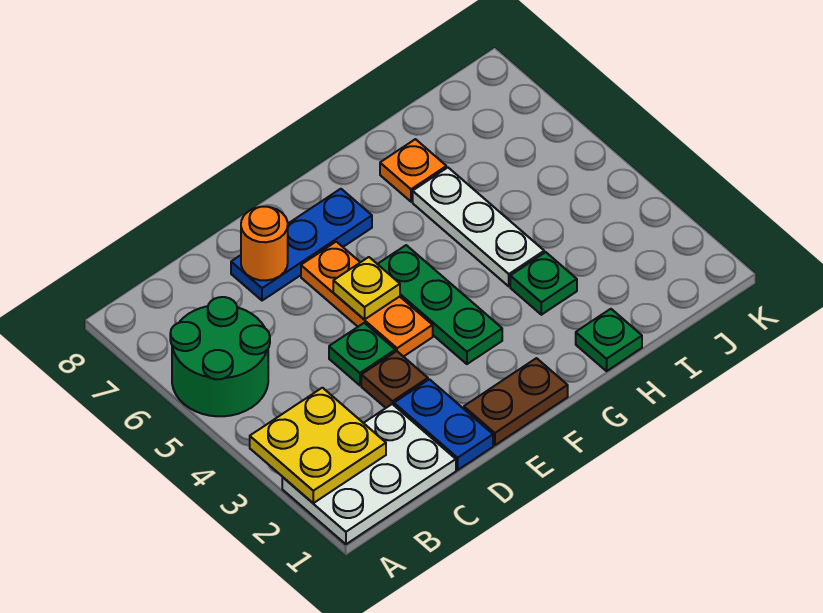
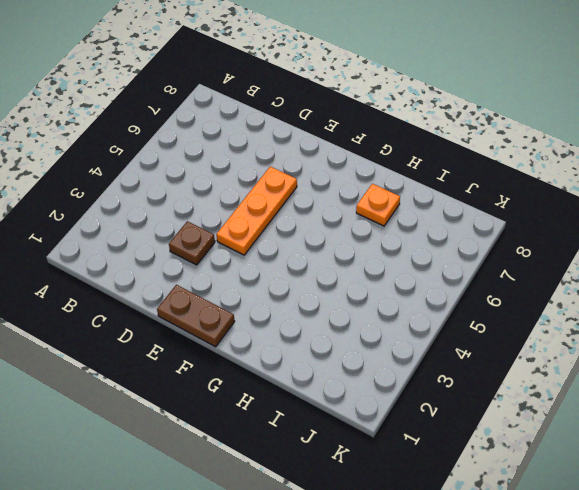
none -> white plate A1:C2 level 1
none -> green round brick A5:B6 level 1
none -> blue plate D1:D2 level 1

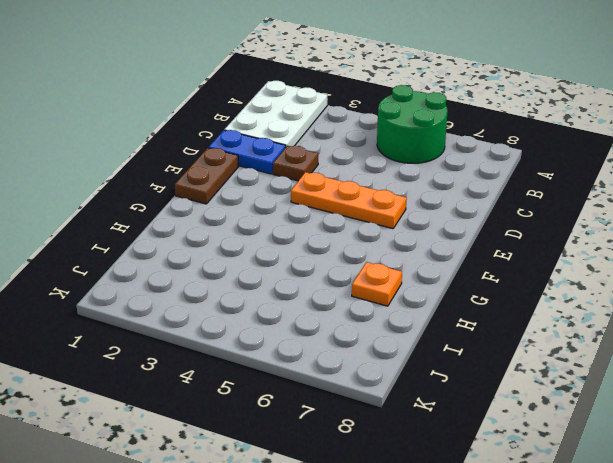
none -> green plate D4 level 1
none -> blue plate D7:F7 level 1
none -> green plate F3:F5 level 1

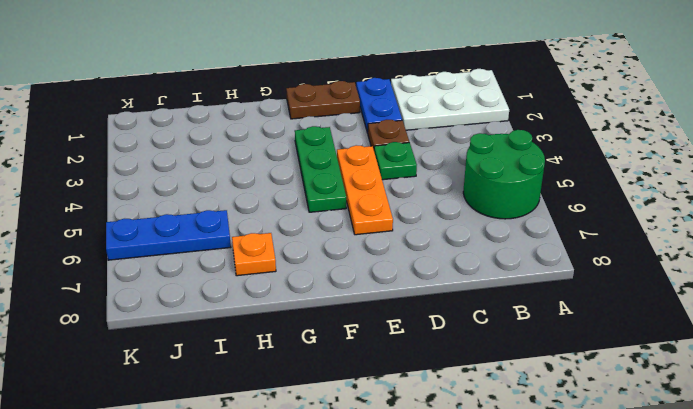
blue plate I6:K6 level 1 -> blue plate D7:F7 level 1
none -> green plate H1 level 1
none -> green plate H3 level 1
none -> white plate H4:H6 level 1

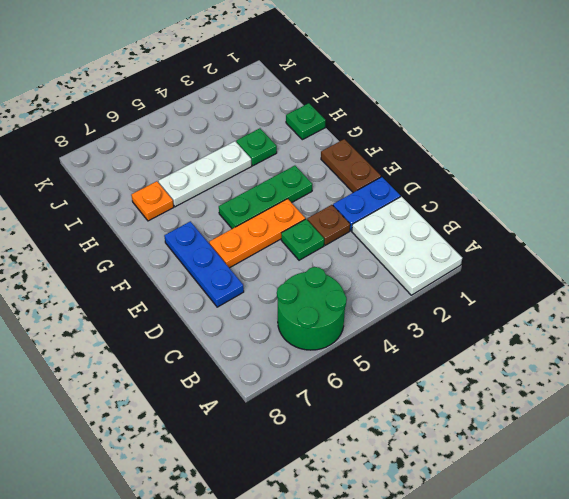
none -> yellow plate A2:B3 level 2
none -> orange round brick D7 level 2
none -> yellow plate E5 level 2

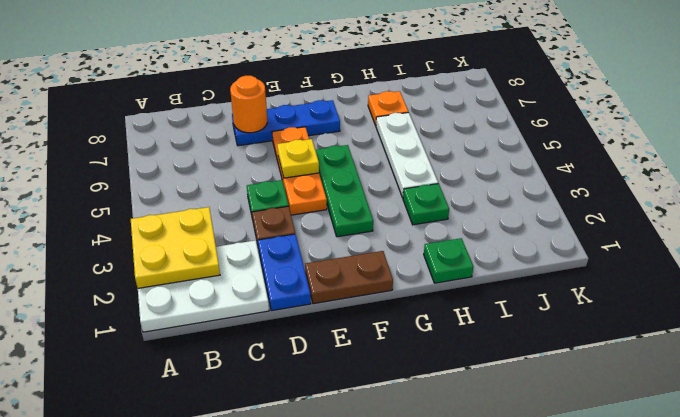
none -> green round brick A5:B6 level 1

